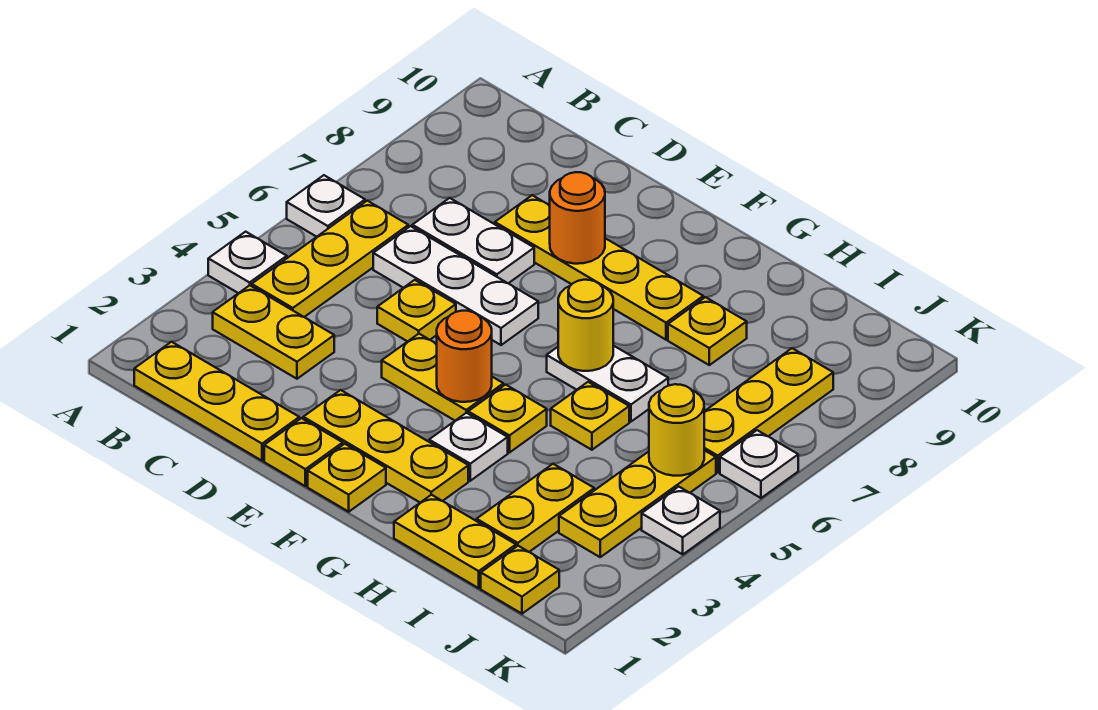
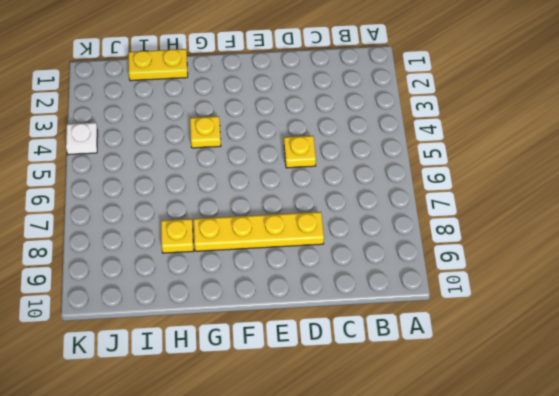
none -> white plate A4 level 1
none -> white plate A6 level 1
none -> yellow plate B1:D1 level 1

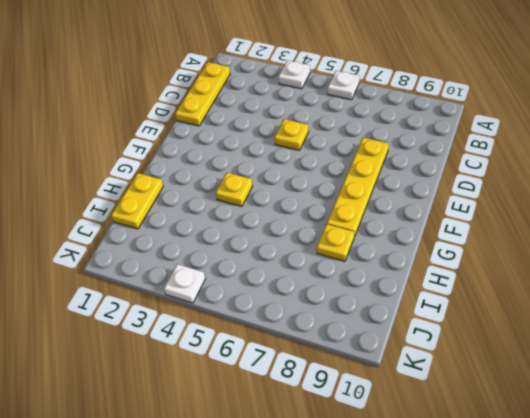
none -> yellow plate B3:C3 level 1
none -> yellow plate B4:B6 level 1
none -> white plate C6:E6 level 1

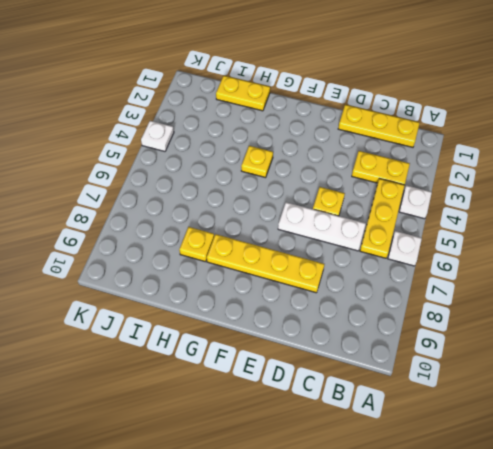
none -> white plate C7:D7 level 1
none -> yellow plate E1 level 1
none -> yellow plate E2:G2 level 1

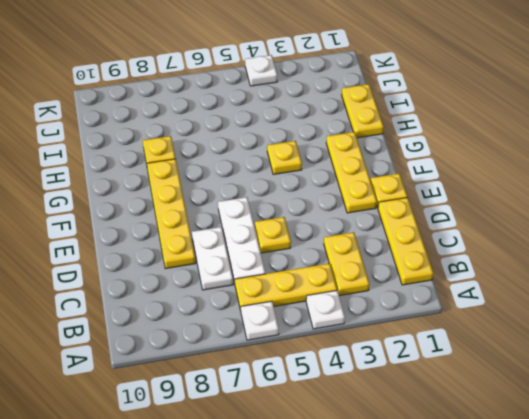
none -> yellow plate E4:F4 level 1
none -> yellow plate F1 level 1
none -> white plate G3 level 1

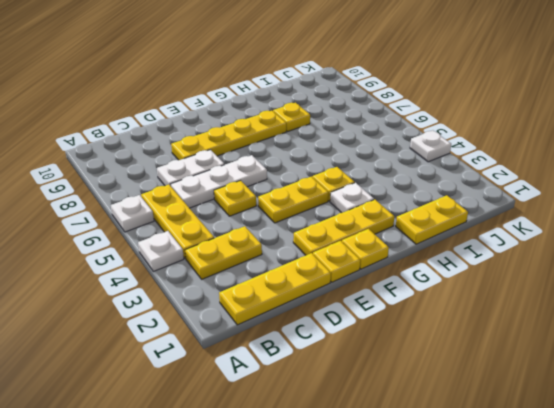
none -> white plate G6:H6 level 1
none -> yellow plate H5 level 1
none -> yellow plate I2:I3 level 1

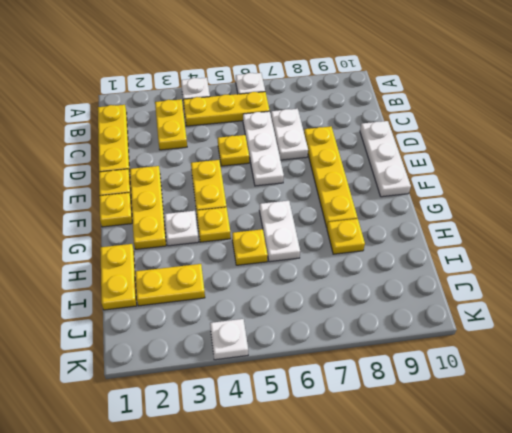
white plate D10:F10 level 1 -> none
none -> yellow plate J1 level 1
none -> yellow plate J3:J5 level 1
none -> yellow plate J6:J8 level 1

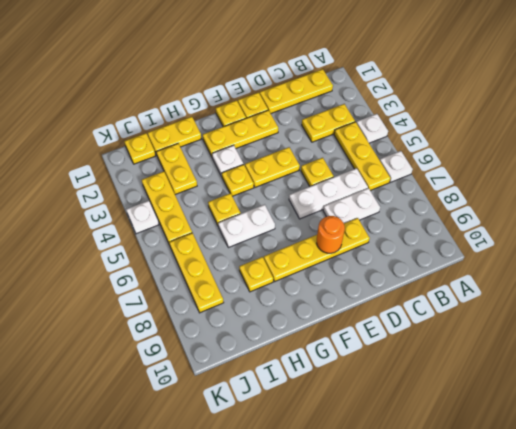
none -> white plate K6 level 1
none -> orange round brick F4 level 2
none -> yellow round brick G6 level 2

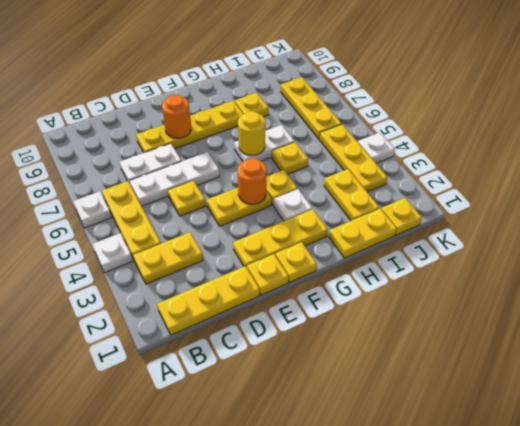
none -> white plate K6 level 1
none -> yellow round brick J5 level 2

